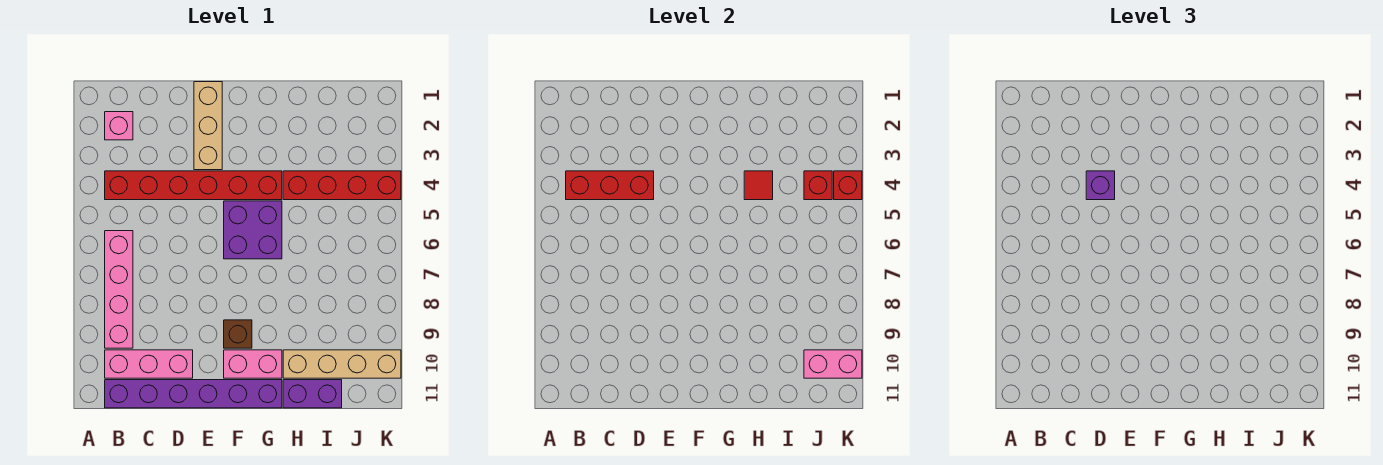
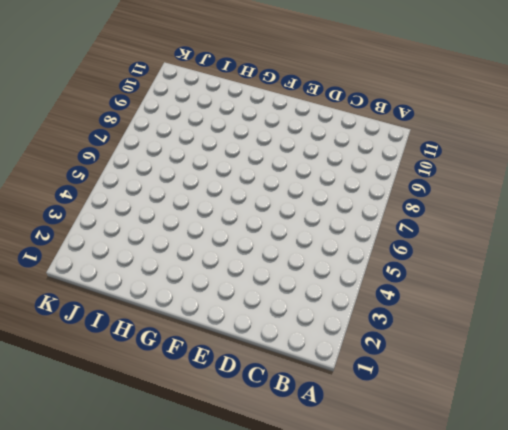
none -> pink brick B2 level 1
none -> red brick B4:G4 level 1
none -> pink brick B6:B9 level 1

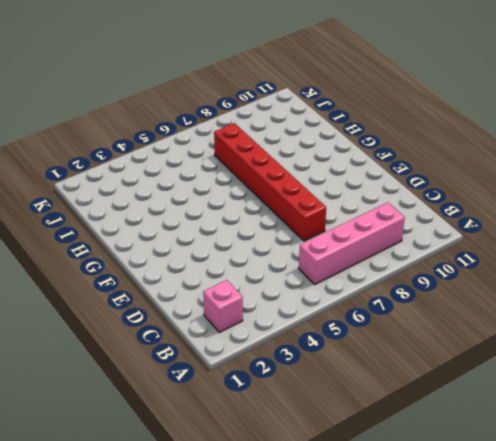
red brick D7:I7 level 1 -> red brick B4:G4 level 1
none -> pink brick B10:D10 level 1
none -> purple brick B11:G11 level 1
none -> tan brick E1:E3 level 1

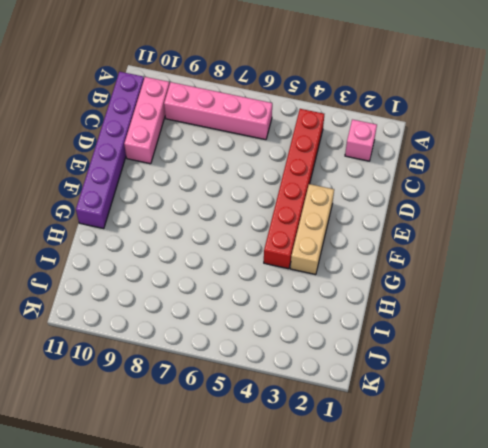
tan brick E3:G3 level 1 -> tan brick E1:E3 level 1
none -> purple brick F5:G6 level 1
none -> brown brick F9 level 1
none -> pink brick F10:G10 level 1

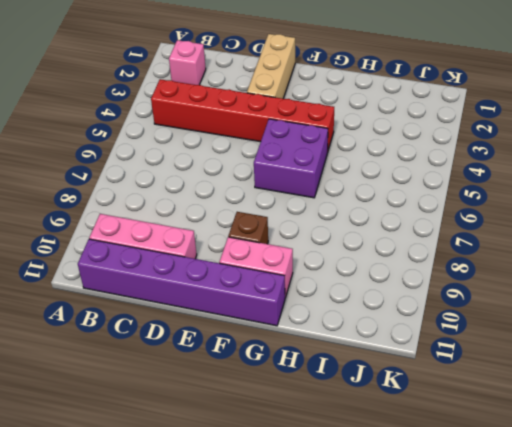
none -> pink brick B6:B9 level 1
none -> red brick H4:K4 level 1
none -> tan brick H10:K10 level 1

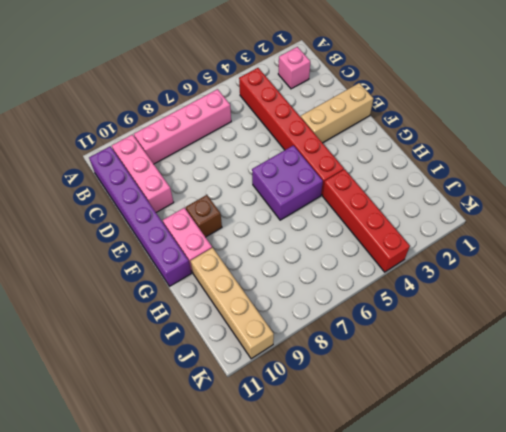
none -> purple brick H11:I11 level 1
none -> red brick B4:D4 level 2
none -> red tile H4 level 2

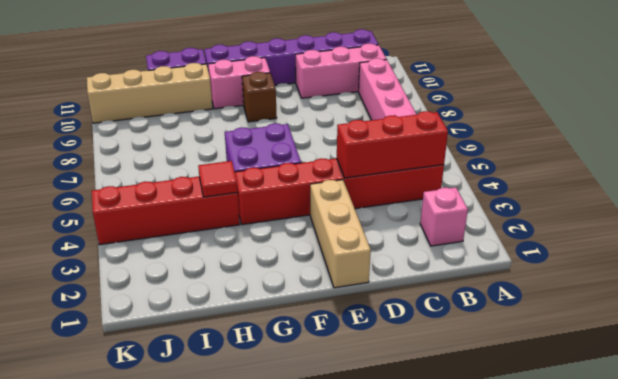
none -> red brick J4 level 2
none -> pink brick J10:K10 level 2
none -> red brick K4 level 2

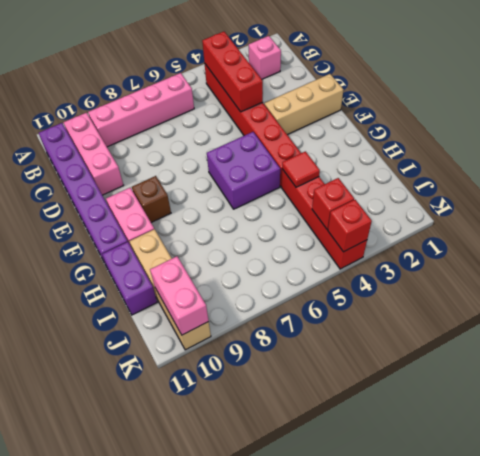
none -> purple brick D4 level 3

